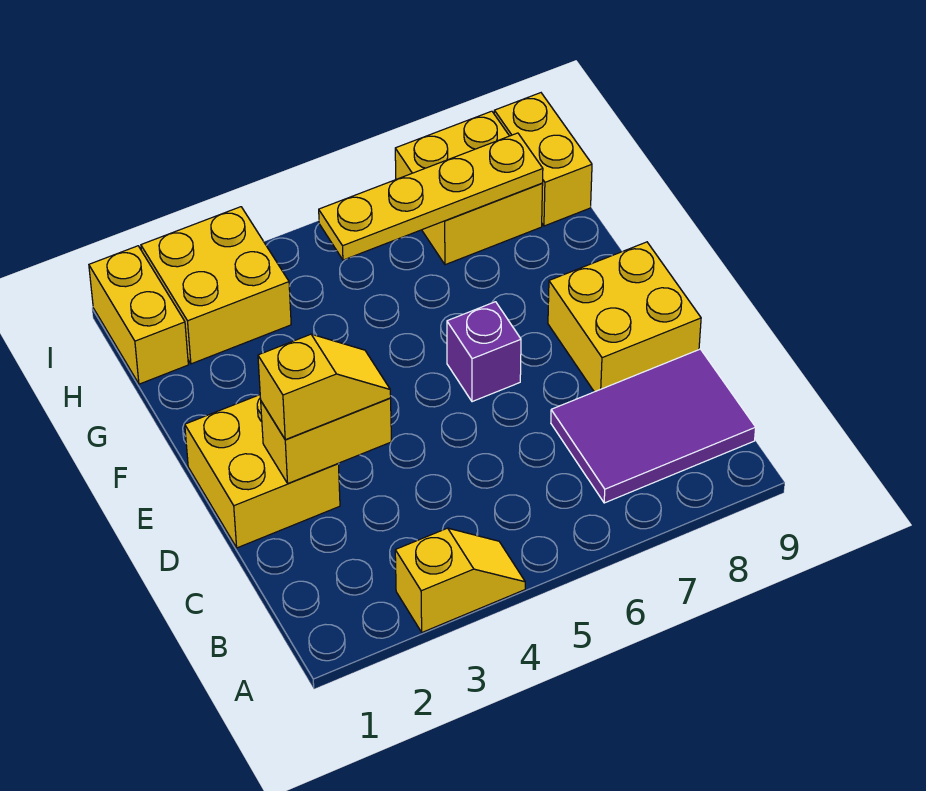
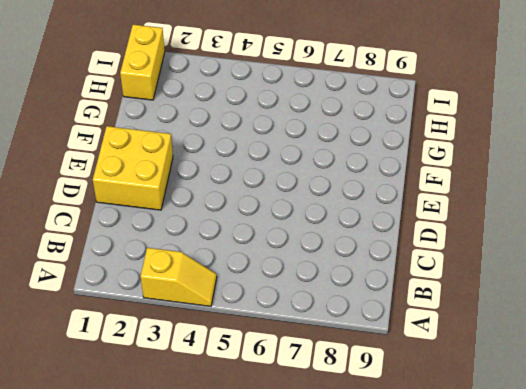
none -> purple tile B7:C9 level 1
none -> yellow brick D8:E9 level 1
none -> purple brick E6 level 1

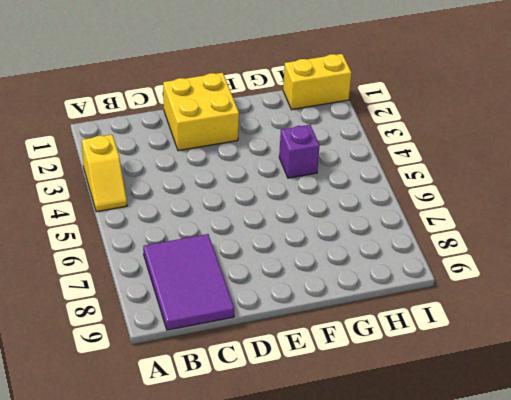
purple brick G4 level 1 -> purple brick E6 level 1
none -> yellow brick D8:E9 level 1
none -> yellow brick H2:I3 level 1
none -> yellow brick H7:I8 level 1

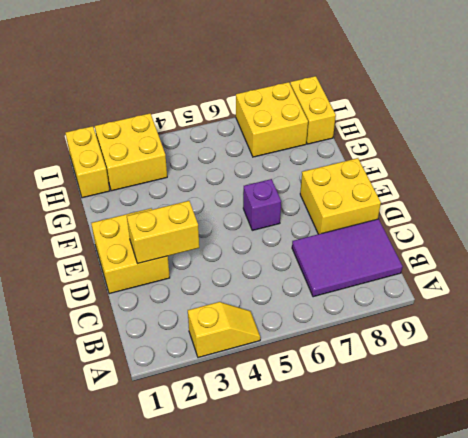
none -> yellow plate H5:H8 level 2
none -> yellow slope D2:D3 level 3 top 2

